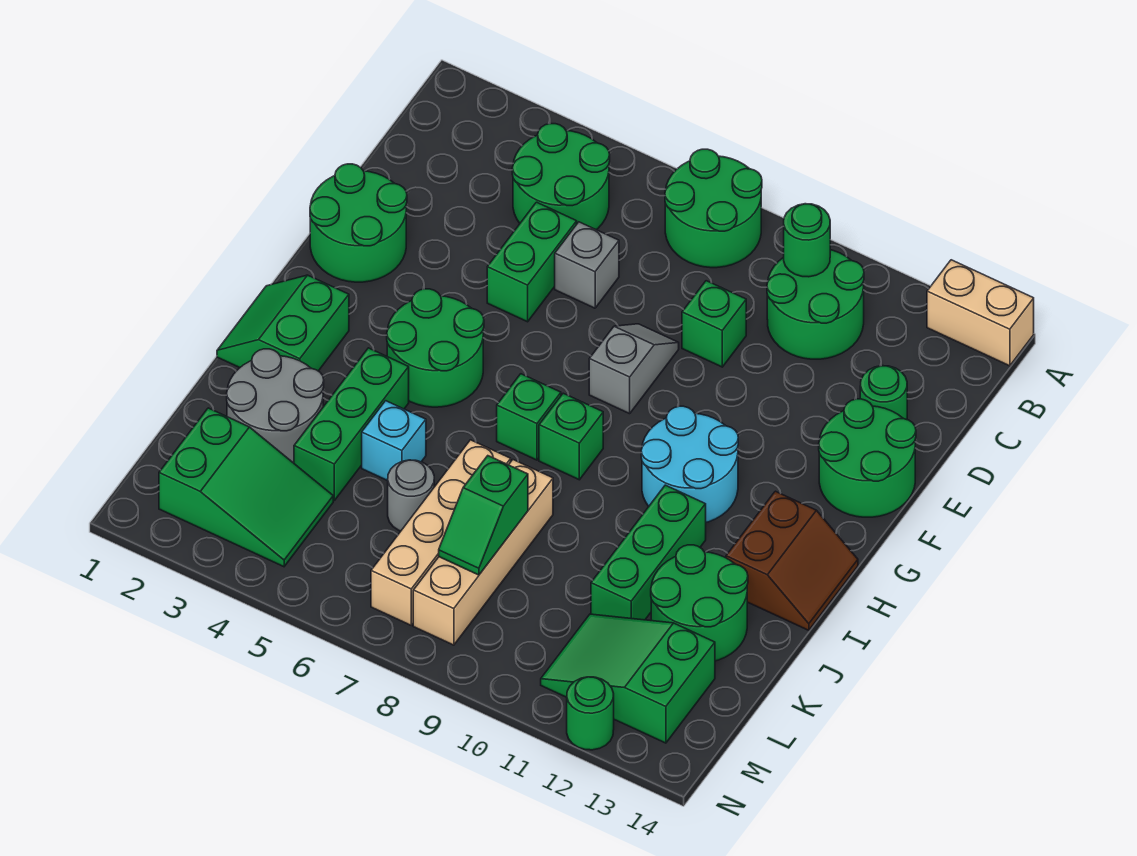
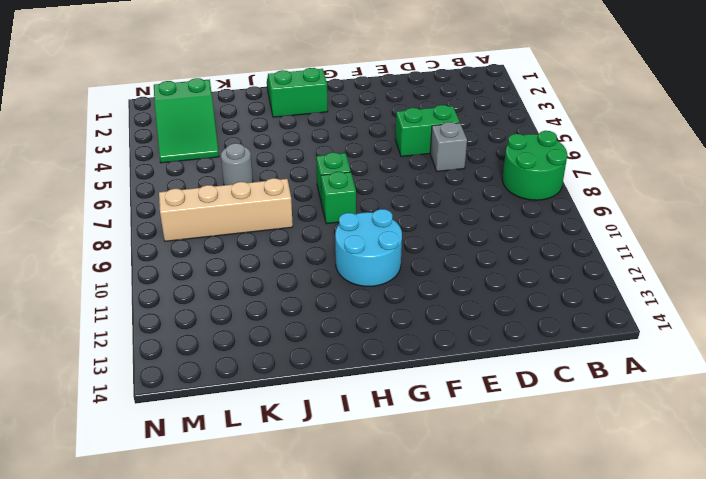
none -> tan brick A13:A14 level 1
none -> green round brick B4:C5 level 1
none -> green round brick B10:C11 level 1
none -> green brick D9 level 1

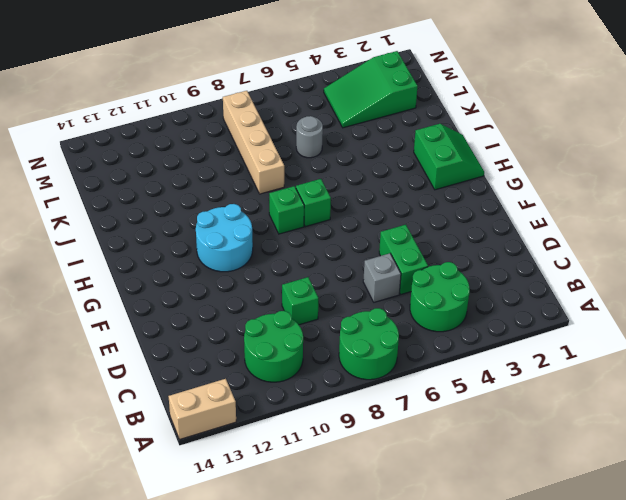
none -> green round brick D13 level 1
none -> green round brick E1:F2 level 1
none -> grey slope E8:F8 level 1 top F
none -> green round brick E13:F14 level 1

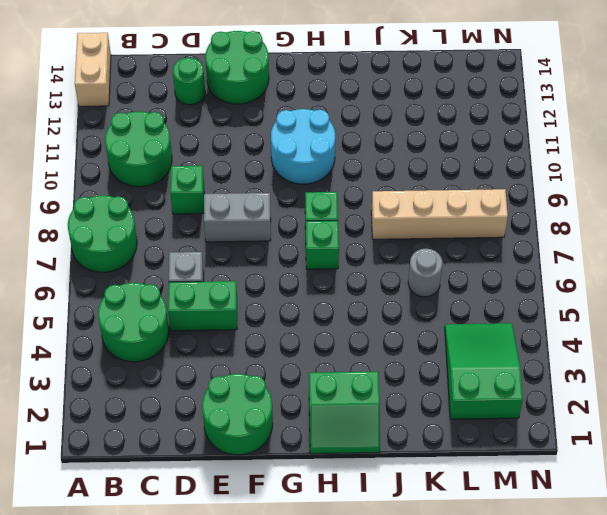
grey brick E8:F8 level 1 -> grey slope E8:F8 level 1 top F
none -> green round brick G4:H5 level 1
none -> brown slope H13:I14 level 1 top 13
none -> green brick I4:K4 level 1
none -> green brick I11:K11 level 1

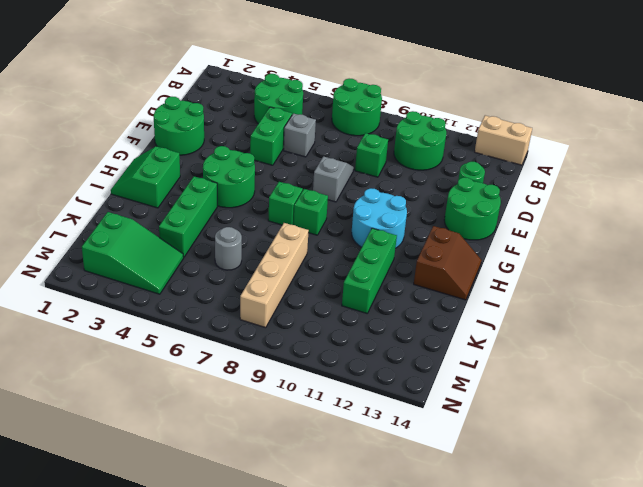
none -> grey round brick J2:K3 level 1
none -> cyan brick J5 level 1
none -> tan brick J7:M7 level 1
none -> green round brick J12:K13 level 1

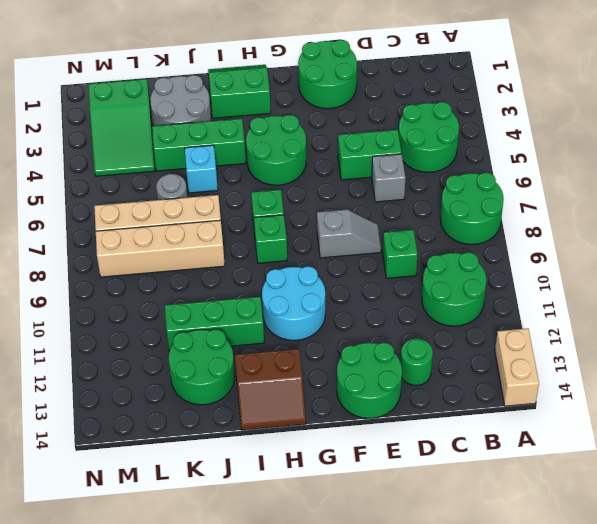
none -> green slope L11:M13 level 1 top 13
none -> green round brick N12 level 1
none -> green round brick B10 level 2
none -> green slope K8:L8 level 2 top K

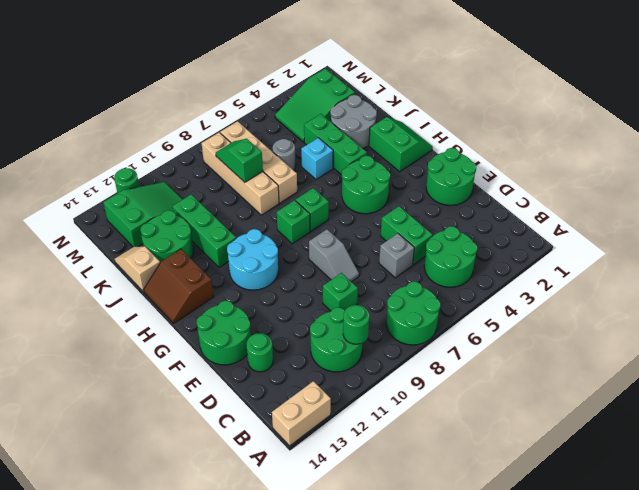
tan slope J14:K14 level 1 top J -> none

